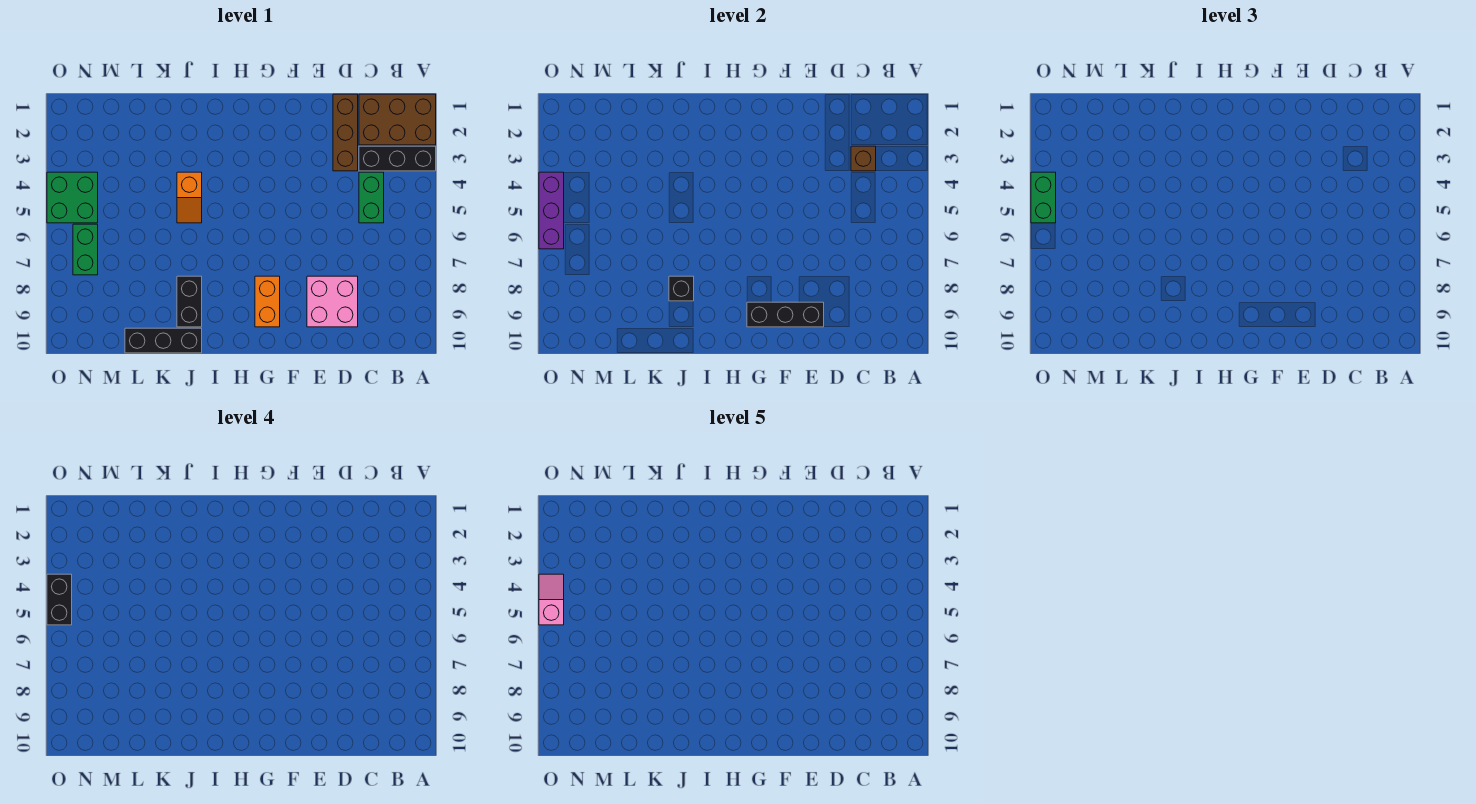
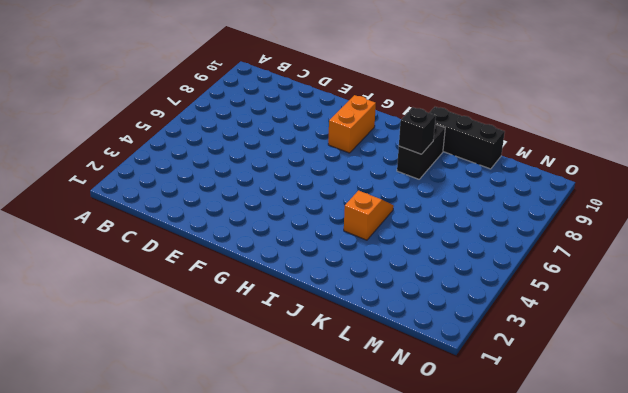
none -> brown brick A1:C2 level 1
none -> black brick A3:C3 level 1
none -> green brick C4:C5 level 1

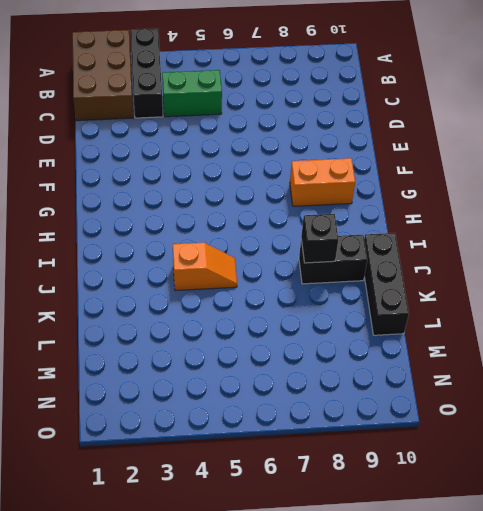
none -> brown brick D1:D3 level 1
none -> pink brick D8:E9 level 1
none -> green brick N4:O5 level 1

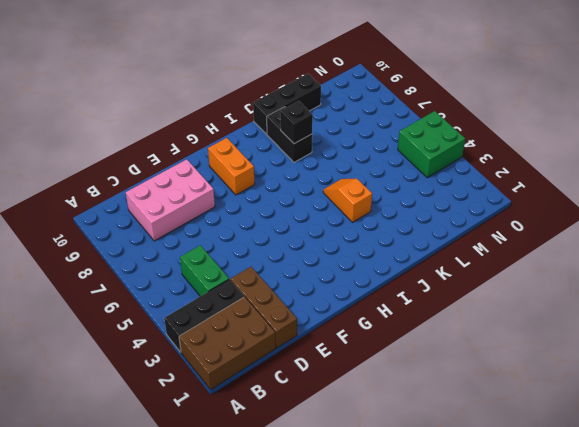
pink brick C8:E9 level 1 -> pink brick D8:E9 level 1
none -> green brick N6:N7 level 1
none -> brown brick C3 level 2
none -> black brick E9:G9 level 2

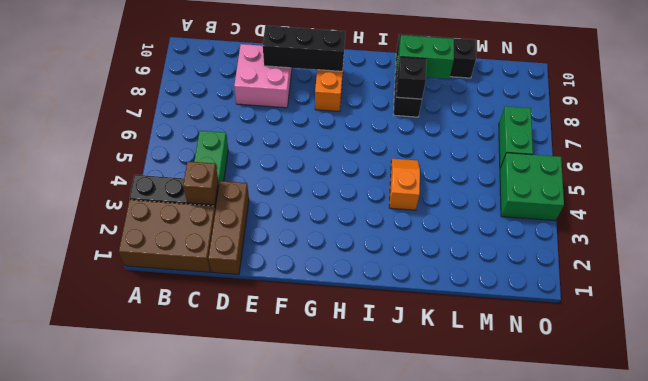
green brick J9:K9 level 2 -> green brick O4:O5 level 3
none -> purple brick O4:O6 level 2
none -> black brick O4:O5 level 4
none -> pink slope O4:O5 level 5 top 5

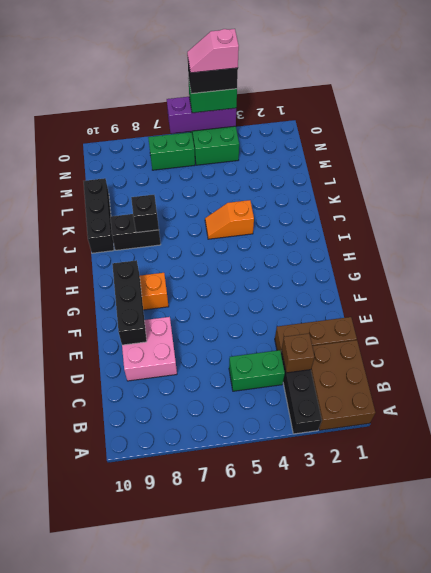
pink slope O4:O5 level 5 top 4 -> pink slope O4:O5 level 5 top 5

